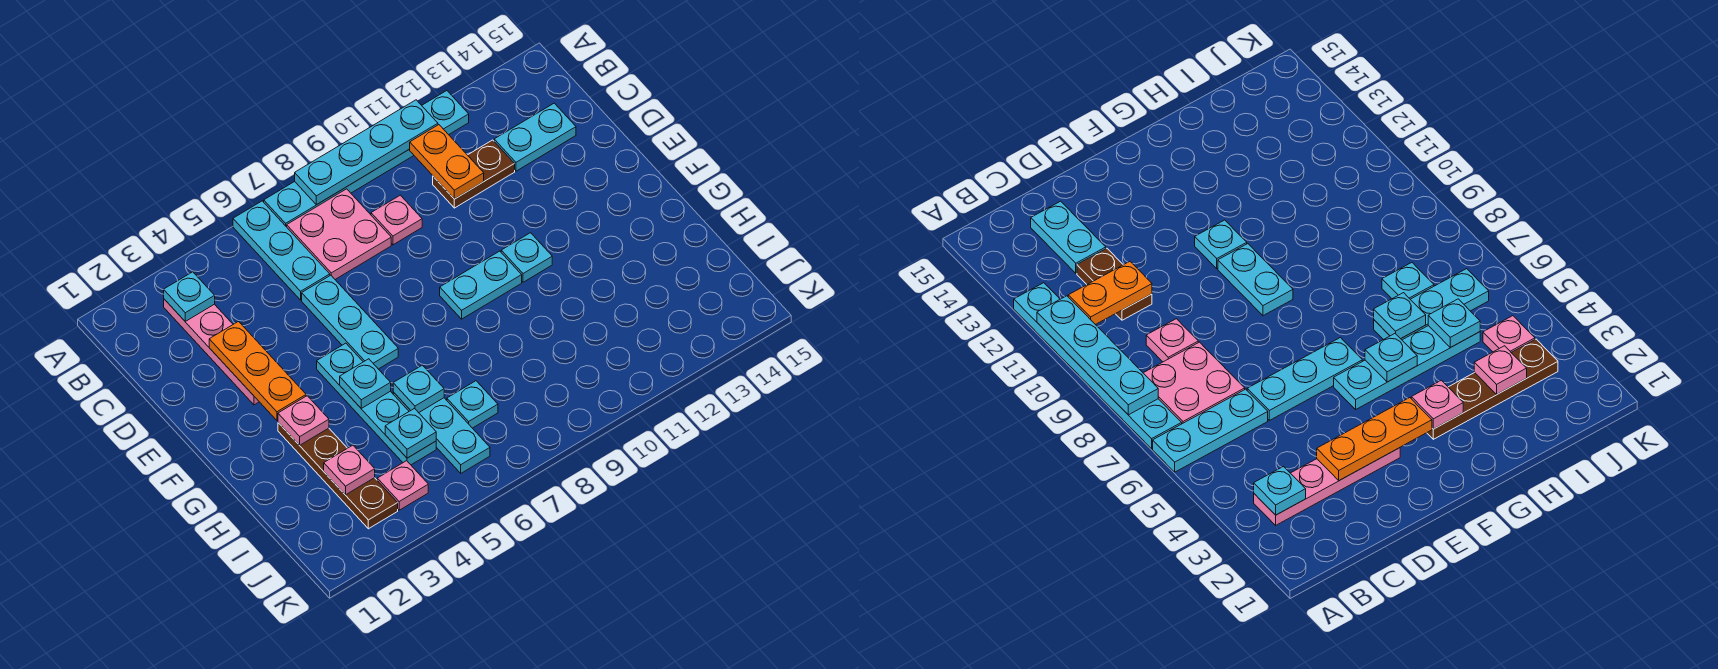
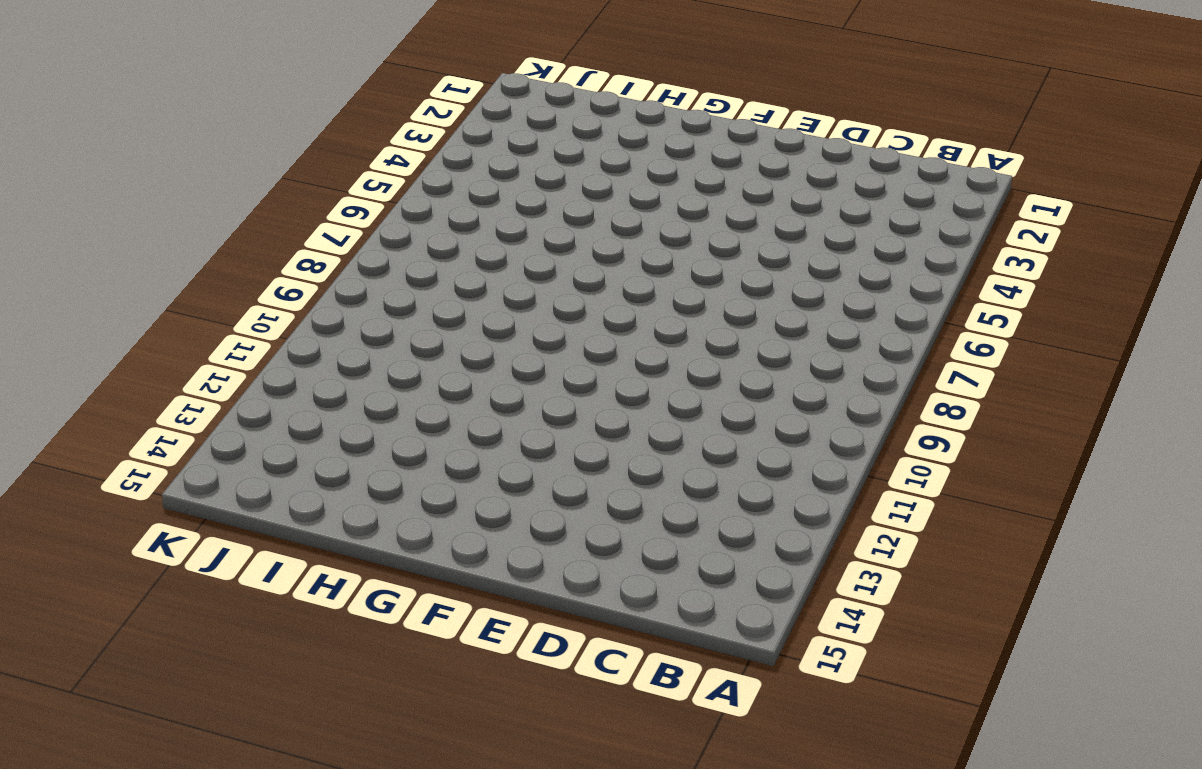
none -> cyan plate A6:C6 level 1
none -> cyan plate A7:A12 level 1
none -> pink plate B3:E3 level 1

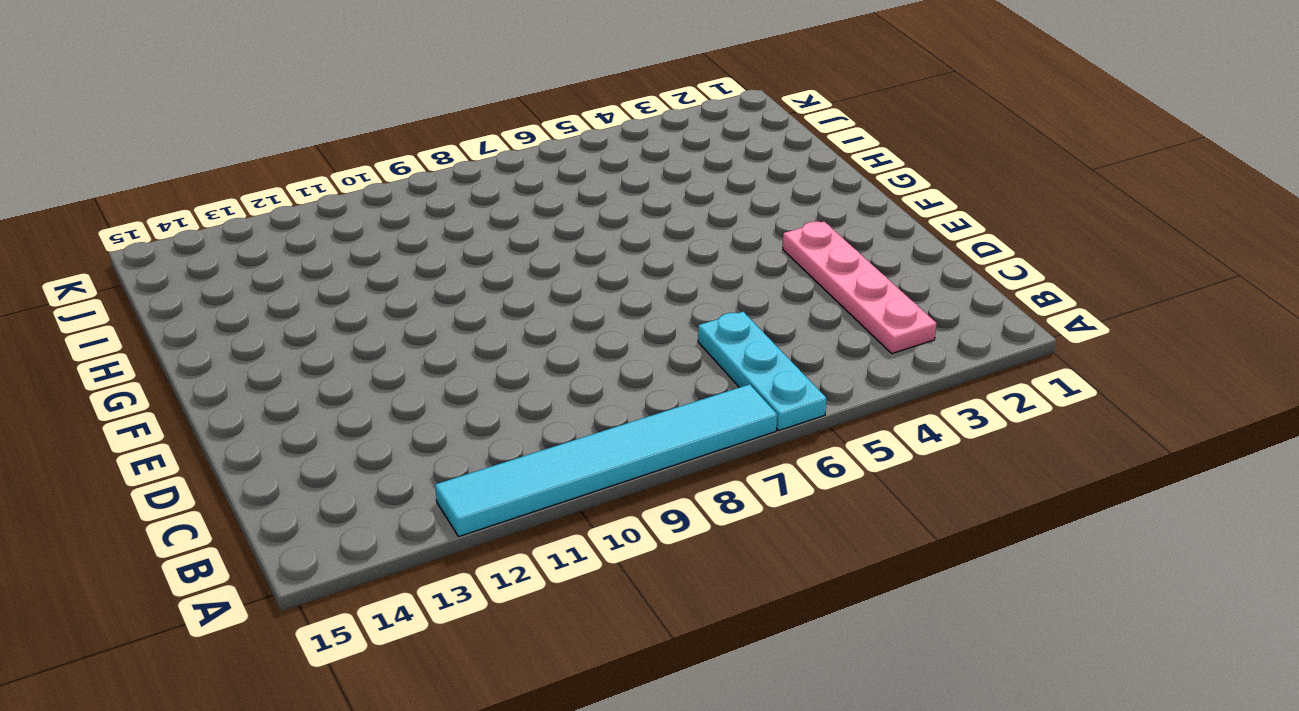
cyan tile A7:A12 level 1 -> cyan plate A7:A12 level 1
none -> pink plate B7:C8 level 1
none -> pink plate C9 level 1
none -> brown plate C11:C12 level 1

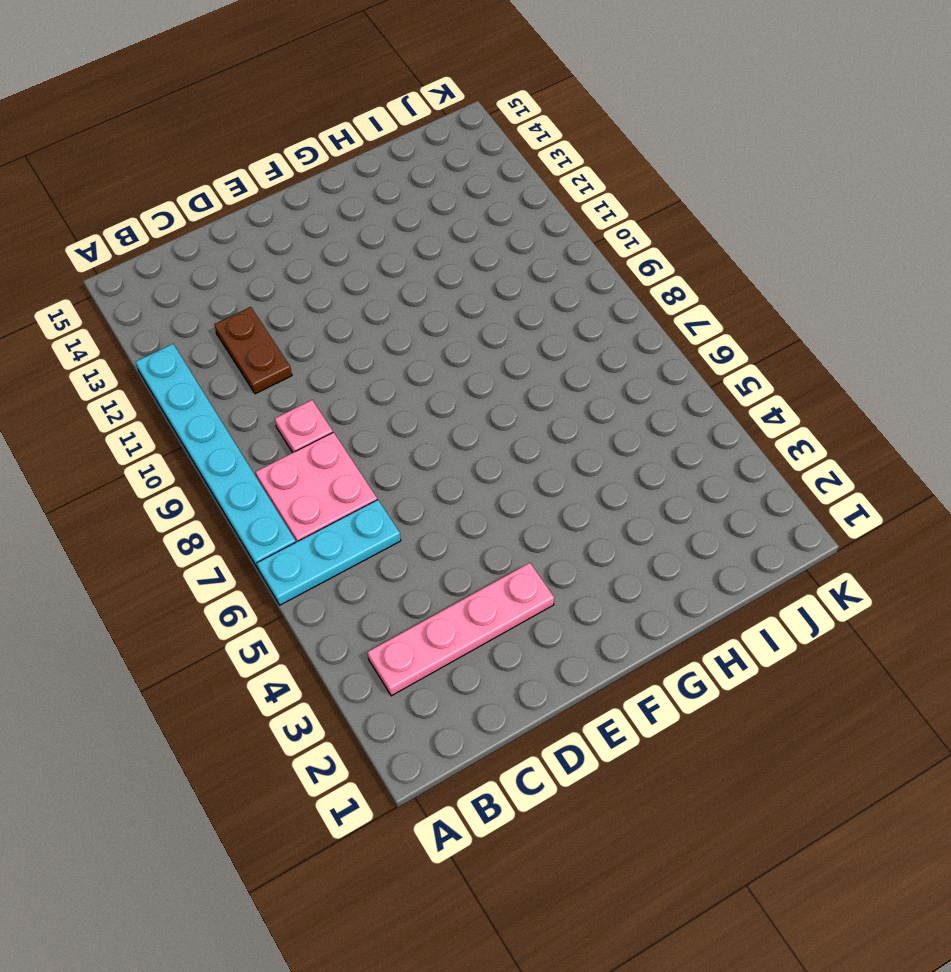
none -> cyan plate C13:C14 level 1
none -> cyan plate D6:F6 level 1
none -> cyan plate F5:I5 level 1

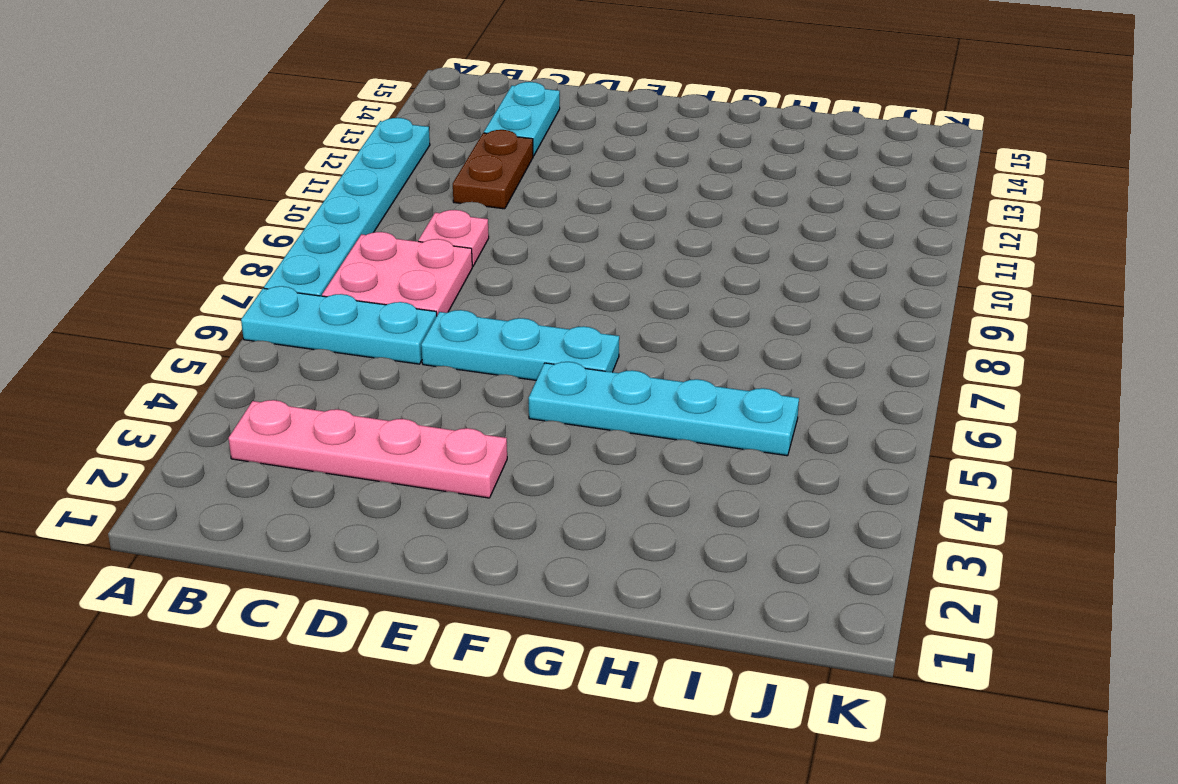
none -> cyan plate F9:F10 level 1
none -> cyan plate F11 level 1
none -> brown plate G3:J3 level 1

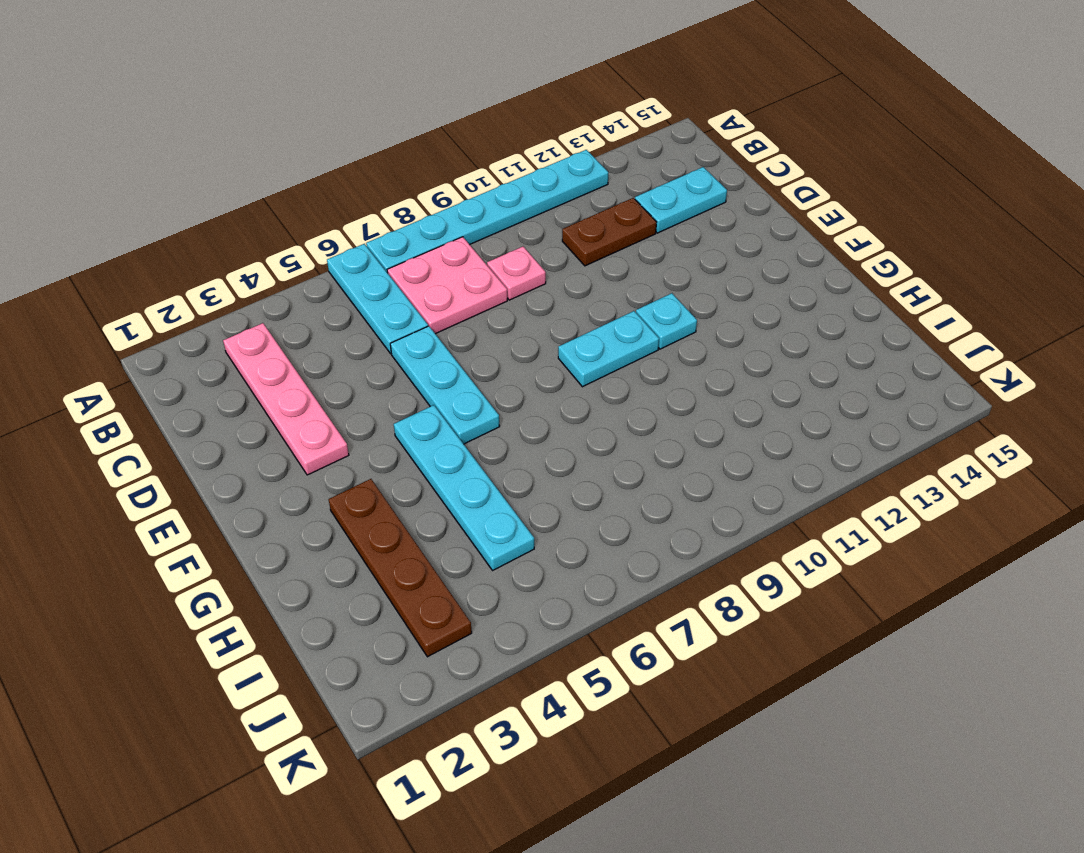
none -> cyan plate H6:J6 level 1
none -> cyan plate I7 level 1
none -> pink plate J4 level 1

